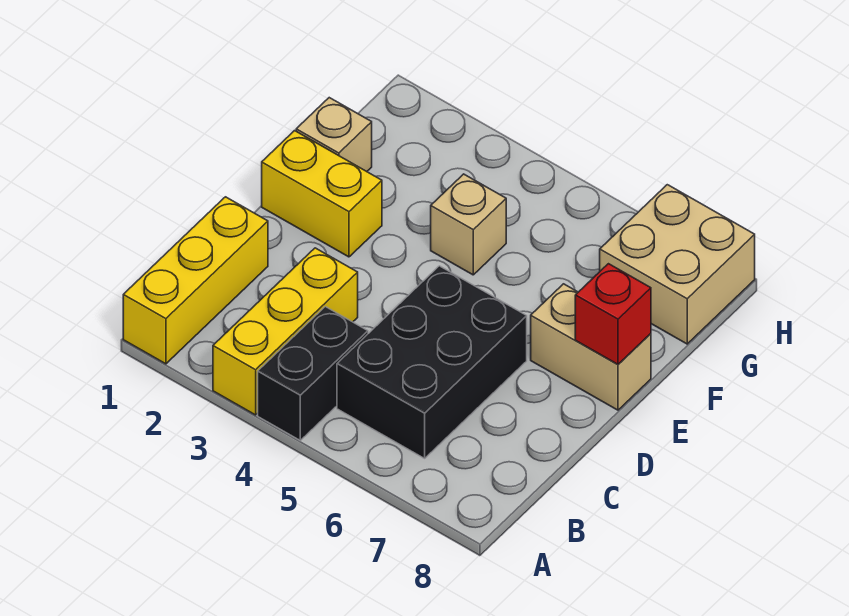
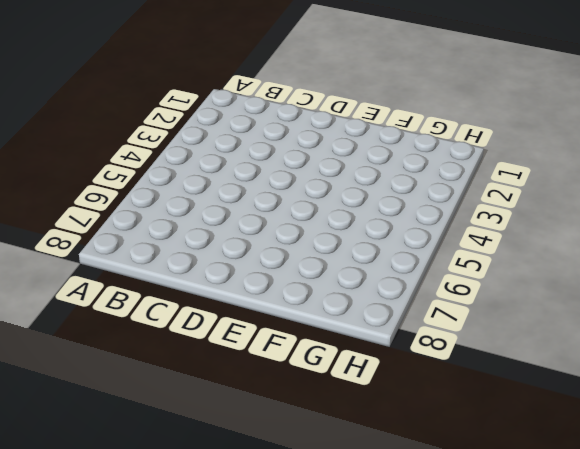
none -> yellow brick A1:C1 level 1
none -> yellow brick A3:C3 level 1

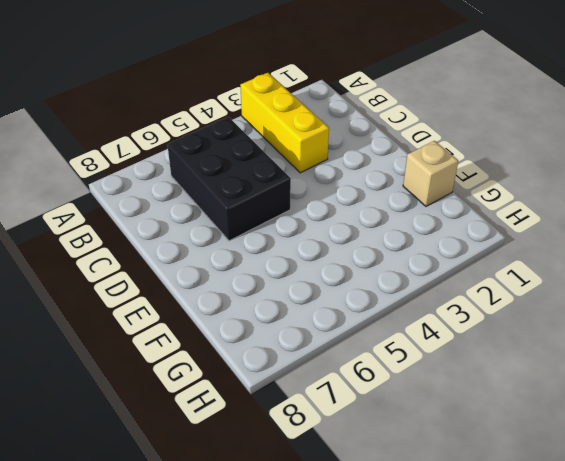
none -> yellow brick A1:C1 level 1
none -> black brick A4:B4 level 1

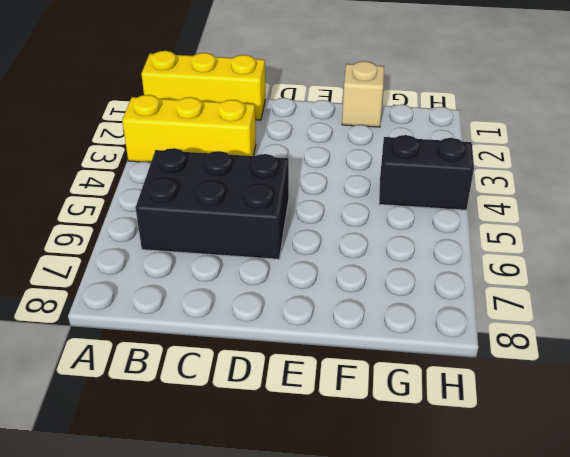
black brick G4:H4 level 1 -> black brick A4:B4 level 1
none -> yellow brick E1:E2 level 1
none -> tan brick E7:E8 level 1

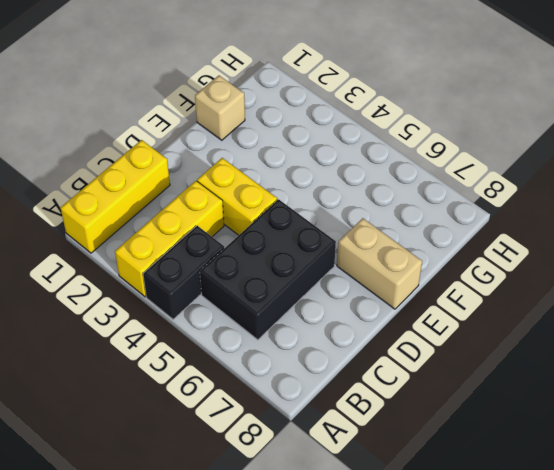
yellow brick D3:D4 level 1 -> yellow brick E1:E2 level 1
none -> tan brick F4 level 1
none -> tan brick G7:H8 level 1

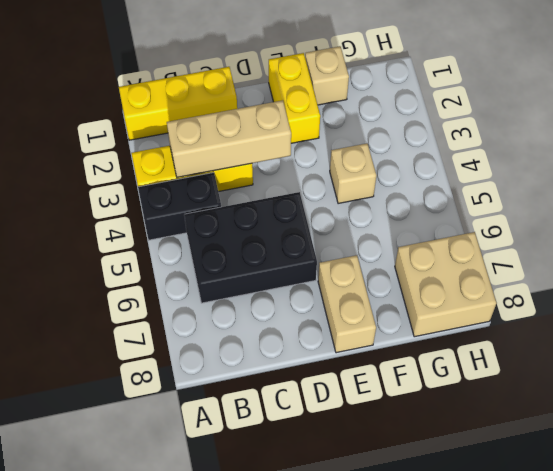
tan brick B3:D3 level 2 -> none
none -> red brick E8 level 2

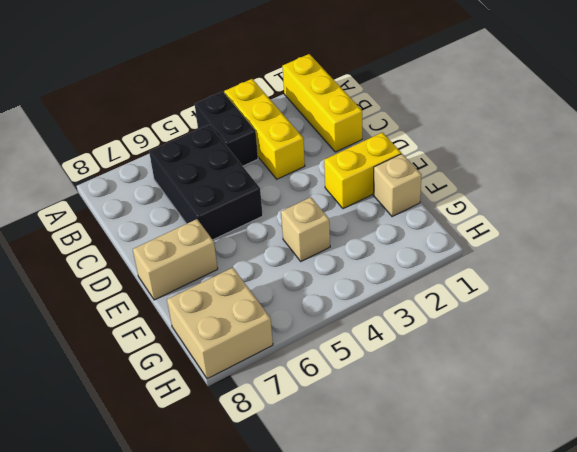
none -> red brick E8 level 2

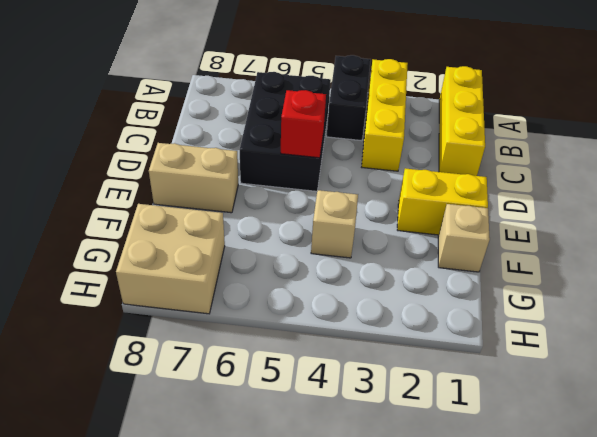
red brick D5 level 2 -> red brick E8 level 2

